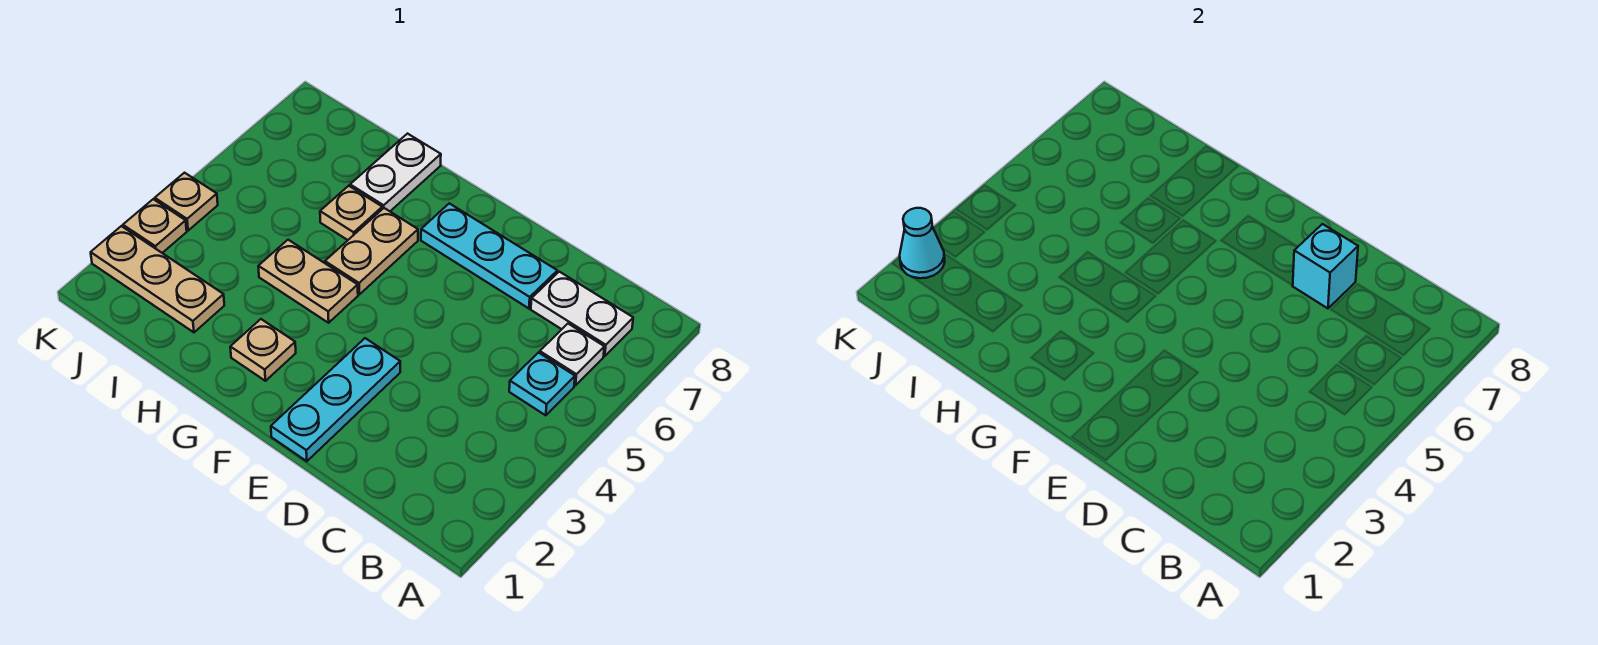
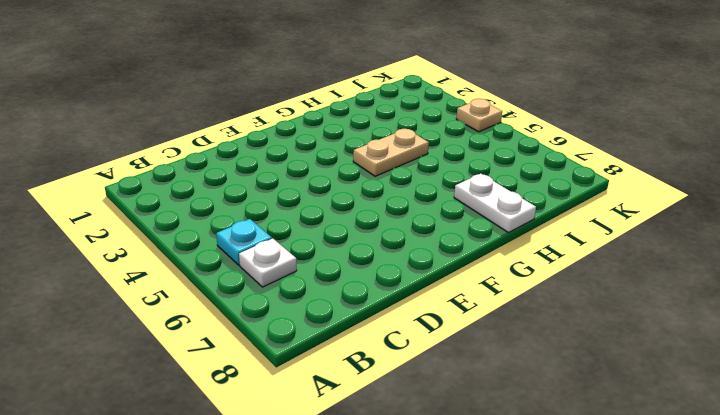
none -> white plate B7:C7 level 1
none -> cyan plate D7:F7 level 1
none -> cyan plate E1:E3 level 1

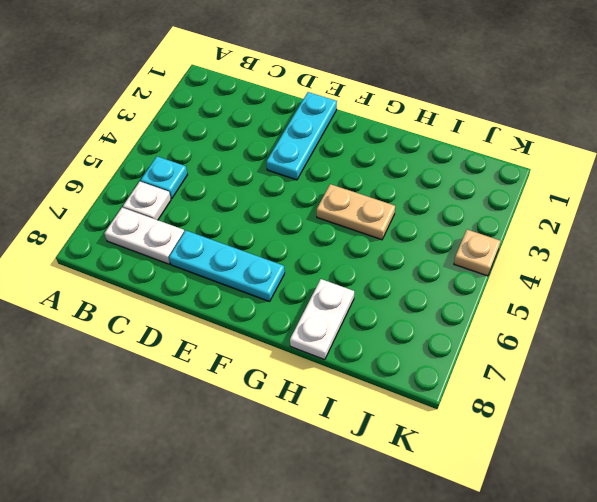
none -> tan plate G2 level 1
none -> tan plate G5:G6 level 1
none -> tan plate H6 level 1

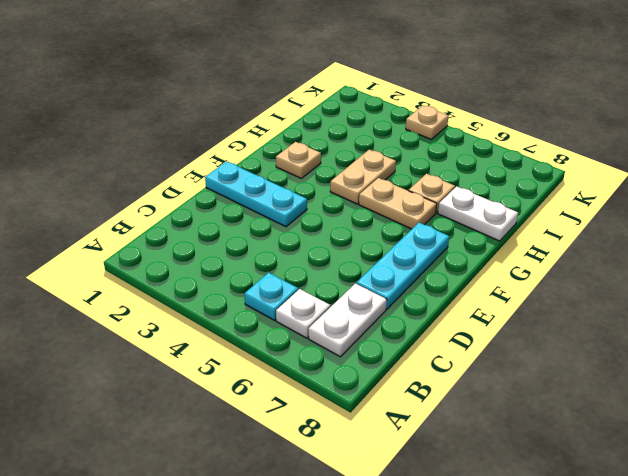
none -> tan plate I2:K2 level 1
none -> tan plate K3 level 1
none -> cyan brick D7 level 2

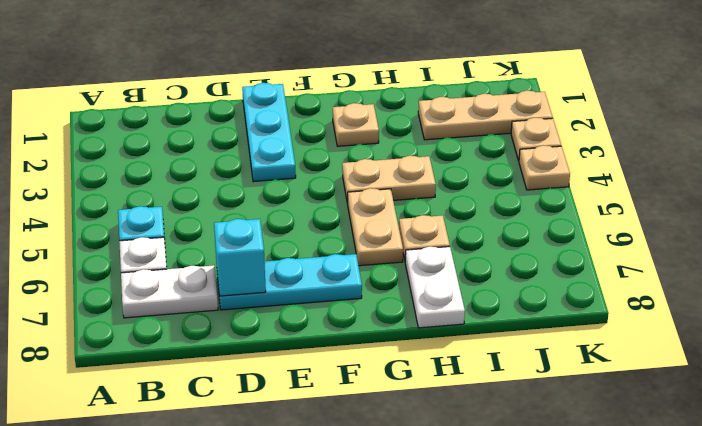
none -> cyan cone K2 level 2

